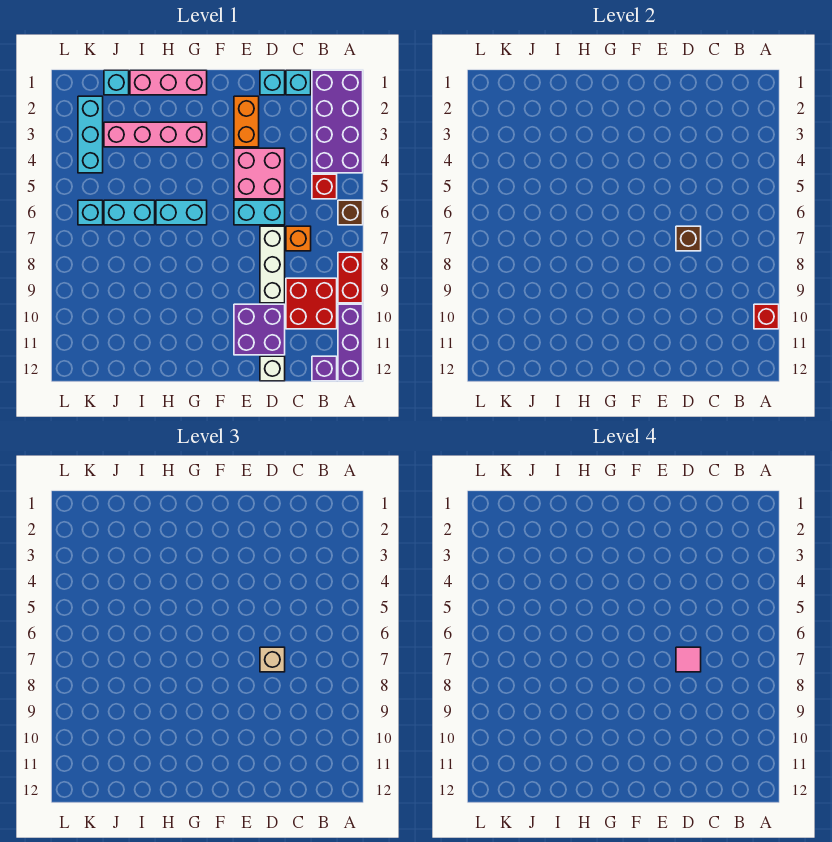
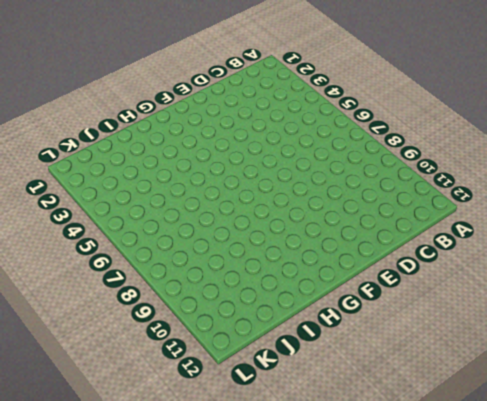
none -> purple brick A1:B4 level 1
none -> brown brick A6 level 1
none -> red brick A8:A9 level 1

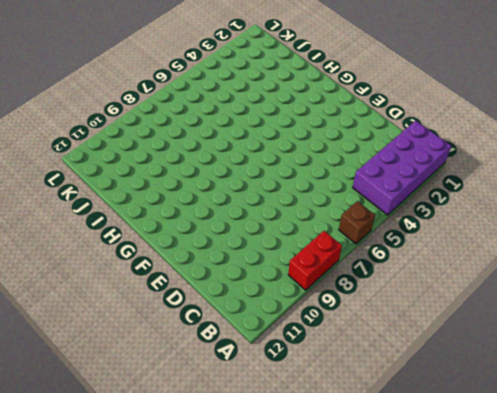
none -> purple brick A10:A12 level 1
none -> red brick B5 level 1
none -> red brick B9:C10 level 1

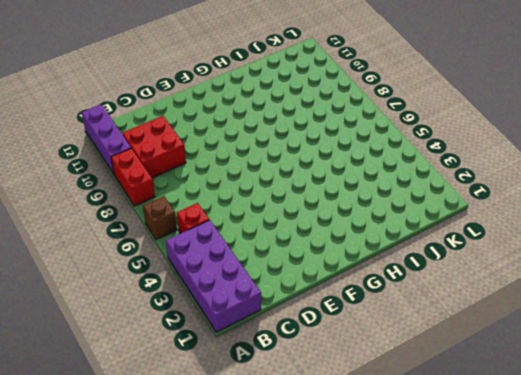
none -> purple brick B12 level 1
none -> cyan brick C1 level 1
none -> orange brick C7 level 1

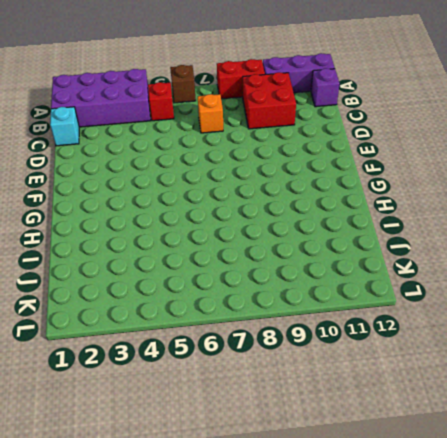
none -> cyan brick D1 level 1
none -> pink brick D4:E5 level 1
none -> cyan brick D6:E6 level 1

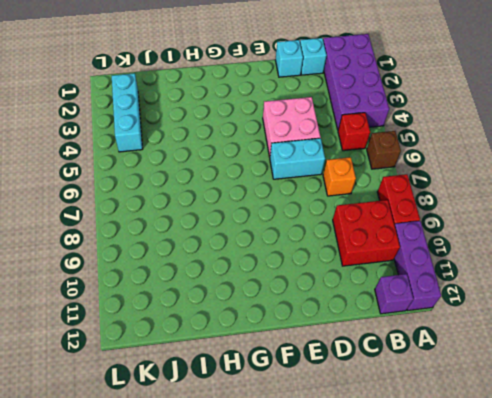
none -> white brick D7:D9 level 1
none -> purple brick D10:E11 level 1
none -> white brick D12 level 1

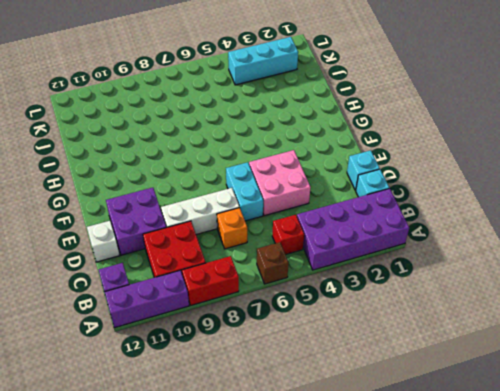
none -> orange brick E2:E3 level 1
none -> pink brick G1:I1 level 1
none -> pink brick G3:J3 level 1

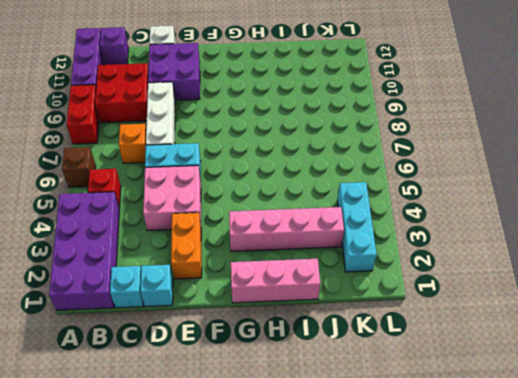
none -> cyan brick G6:H6 level 1
none -> cyan brick I6:J6 level 1
none -> cyan brick J1 level 1

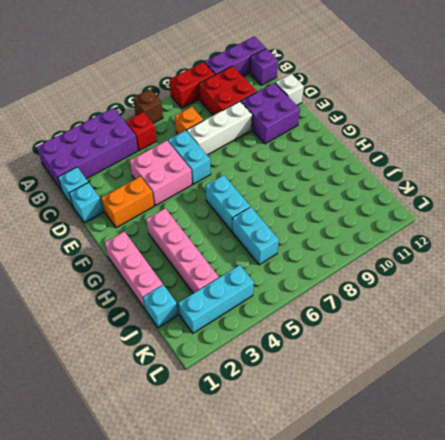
none -> cyan brick K6 level 1
none -> red brick A10 level 2
none -> brown brick D7 level 2

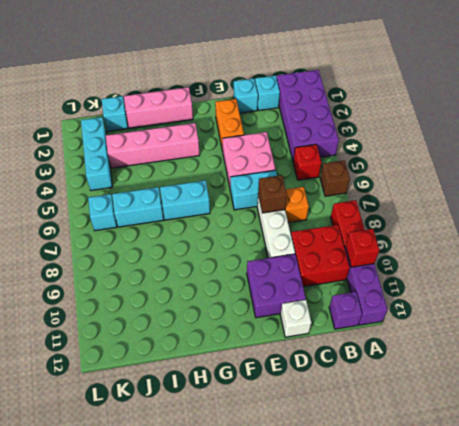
none -> tan brick D7 level 3
none -> pink tile D7 level 4

